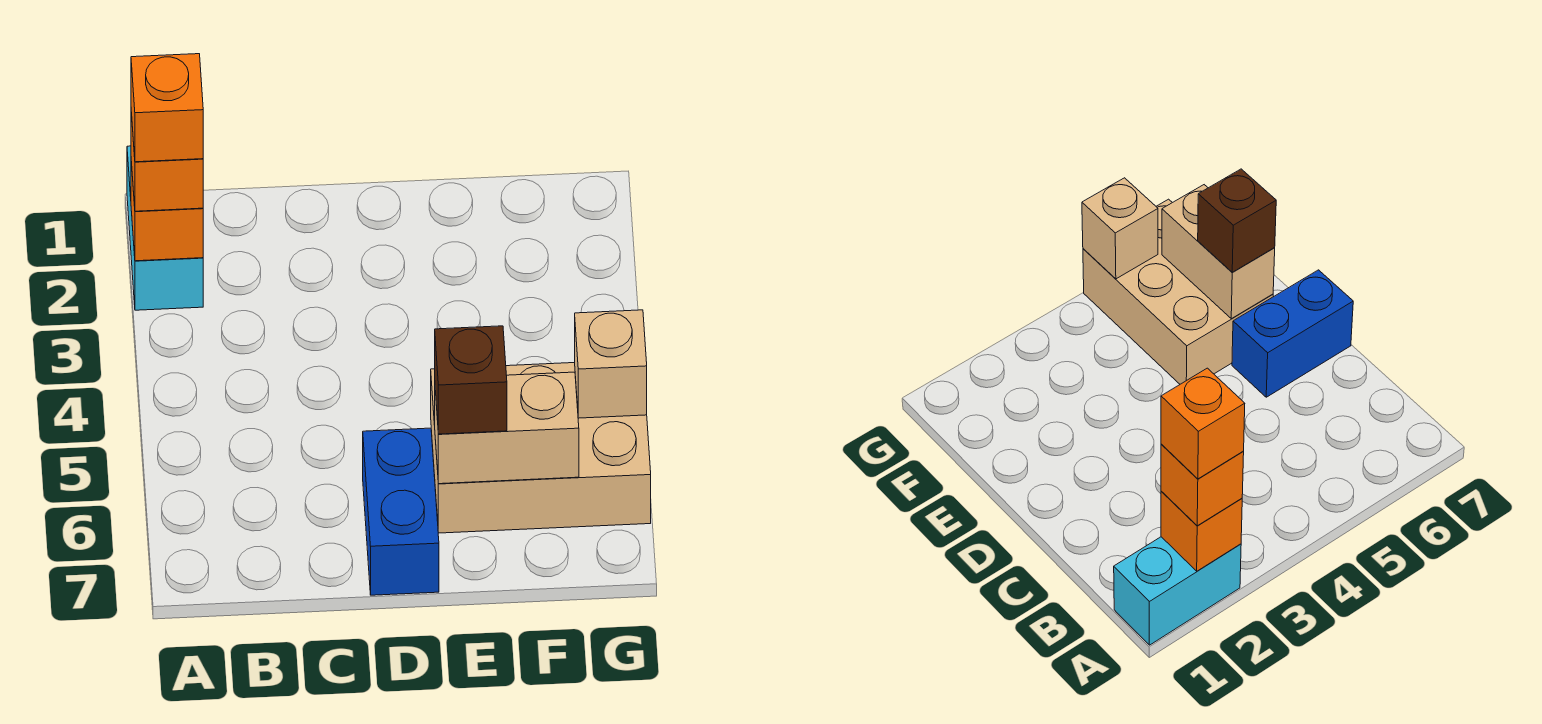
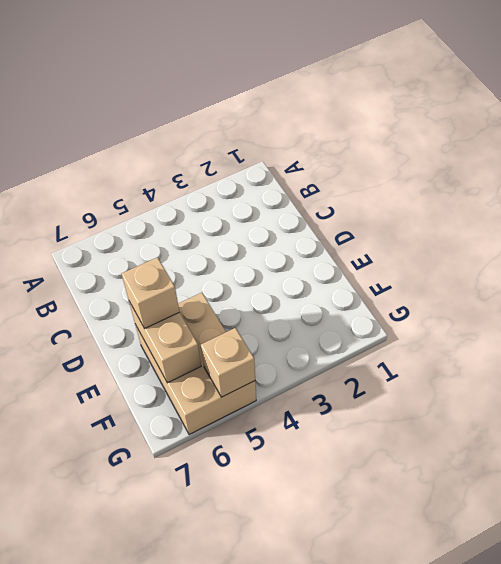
tan brick E6 level 3 -> brown brick E6 level 3
none -> cyan brick A1:A2 level 1
none -> blue brick D6:D7 level 1

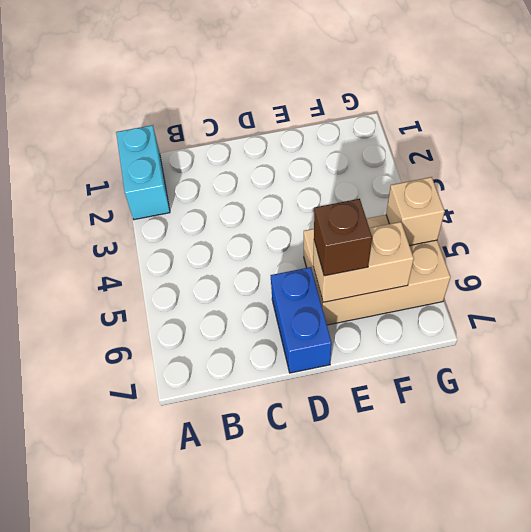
none -> orange brick A2 level 2
none -> orange brick A2 level 3

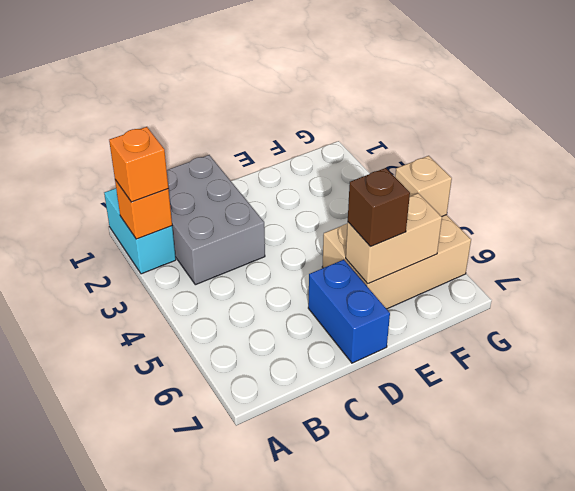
grey brick B1:C3 level 1 -> none
none -> orange brick A2 level 4

